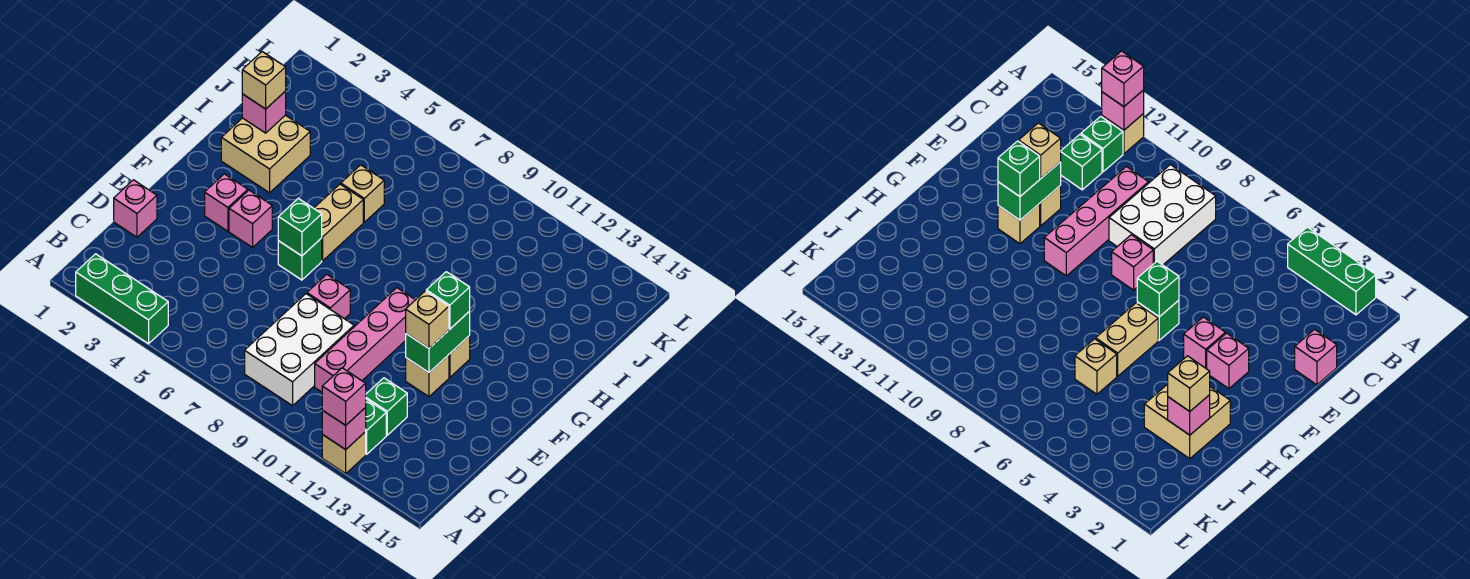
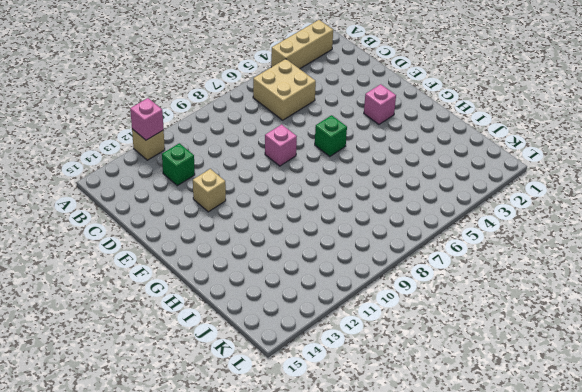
tan brick A2:A4 level 1 -> green brick A2:A4 level 1
tan brick B5:C6 level 1 -> tan brick H2:I3 level 1
none -> white brick B8:D9 level 1
none -> green brick B12 level 1
none -> pink brick C10:F10 level 1

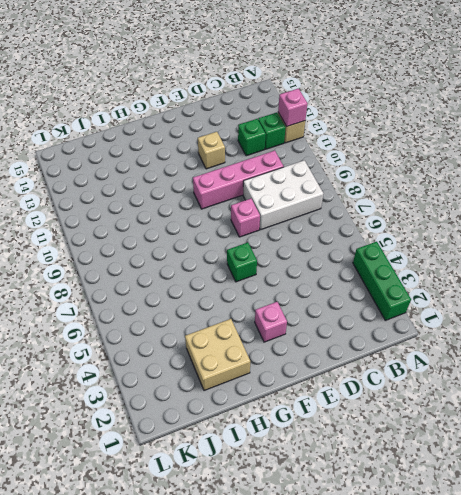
none -> pink brick D1 level 1
none -> pink brick F4 level 1
none -> tan brick F12 level 1

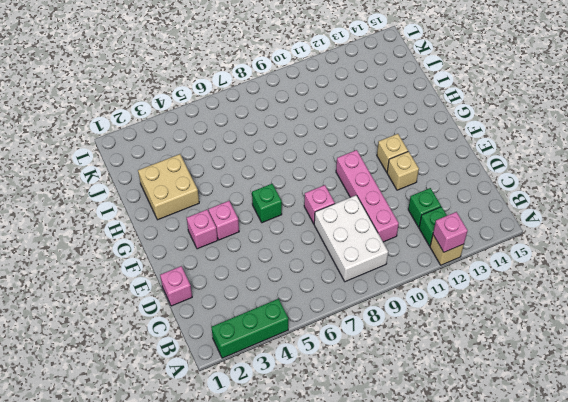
none -> tan brick G6:H6 level 1
none -> tan brick I6 level 1
none -> green brick E12:F12 level 2

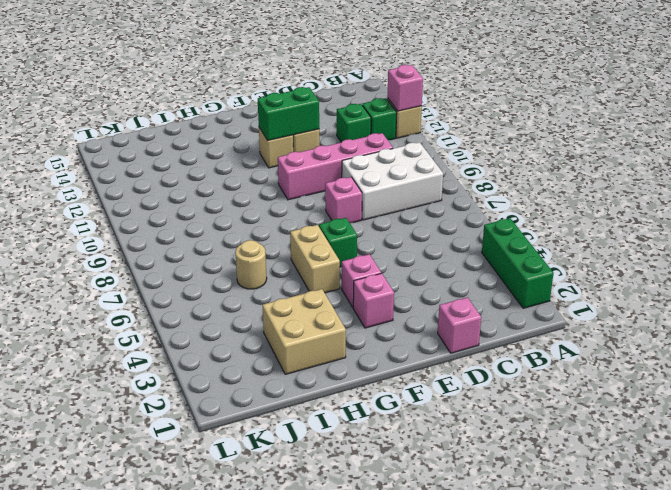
tan brick G5:G6 level 1 -> tan brick G6:H6 level 1
tan round brick I6 level 1 -> tan brick I6 level 1
none -> green brick F6 level 2
none -> pink brick I2 level 2
none -> pink brick A12 level 3

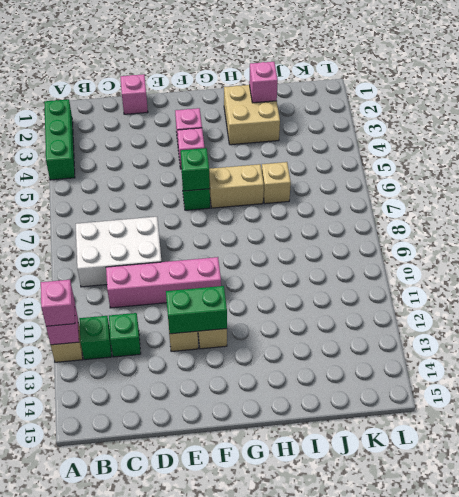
none -> pink brick E8 level 1
none -> tan brick E12 level 3
none -> green brick F12 level 3

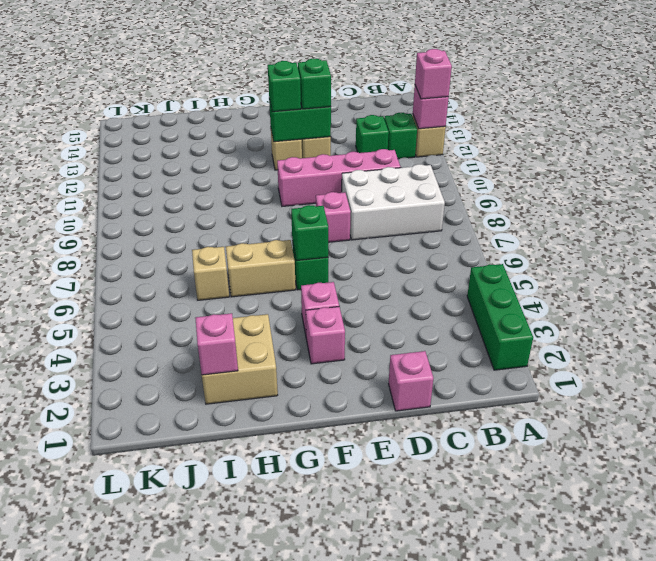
green brick E12 level 3 -> tan brick E12 level 3
none -> tan brick I2 level 3

